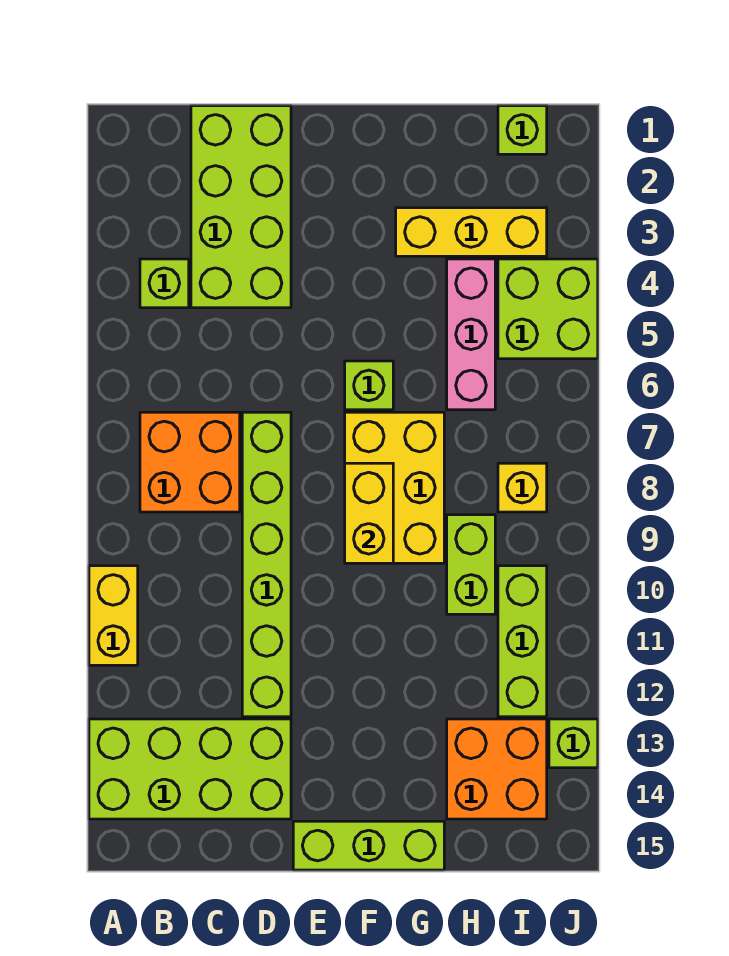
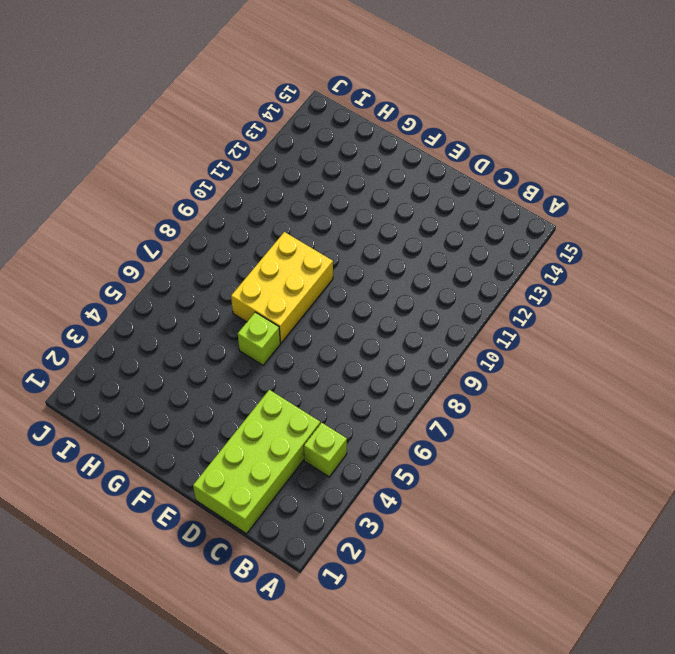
none -> yellow brick A10:A11 level 1
none -> lime brick A13:D14 level 1
none -> orange brick B7:C8 level 1

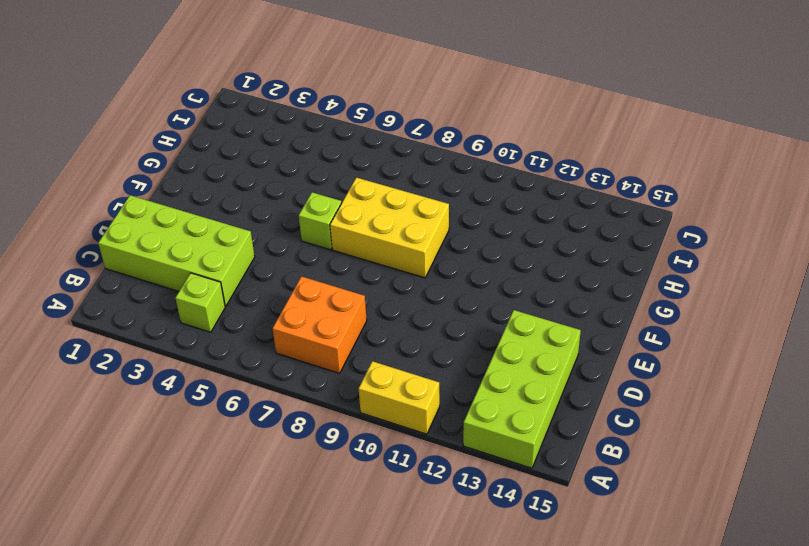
none -> lime brick D7:D12 level 1
none -> lime brick E15:G15 level 1
none -> yellow brick G3:I3 level 1

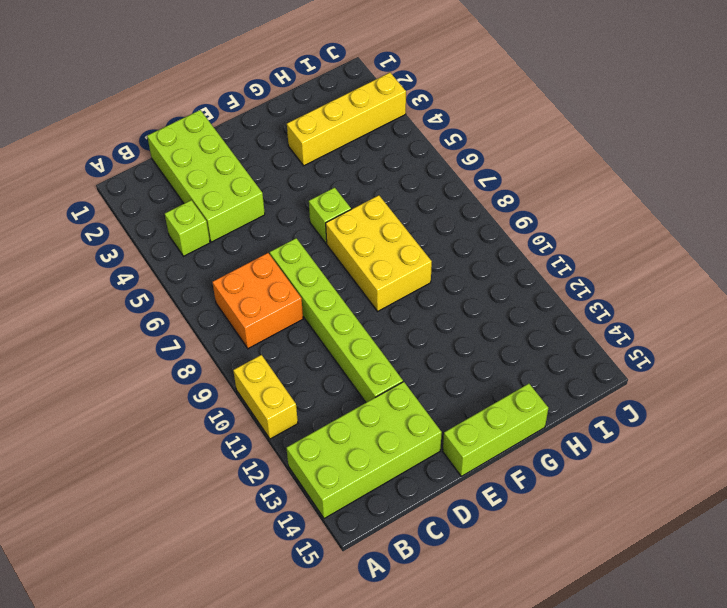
yellow brick G3:J3 level 1 -> yellow brick G3:I3 level 1
none -> pink brick H4:H6 level 1
none -> lime brick H9:H10 level 1
none -> orange brick H13:I14 level 1

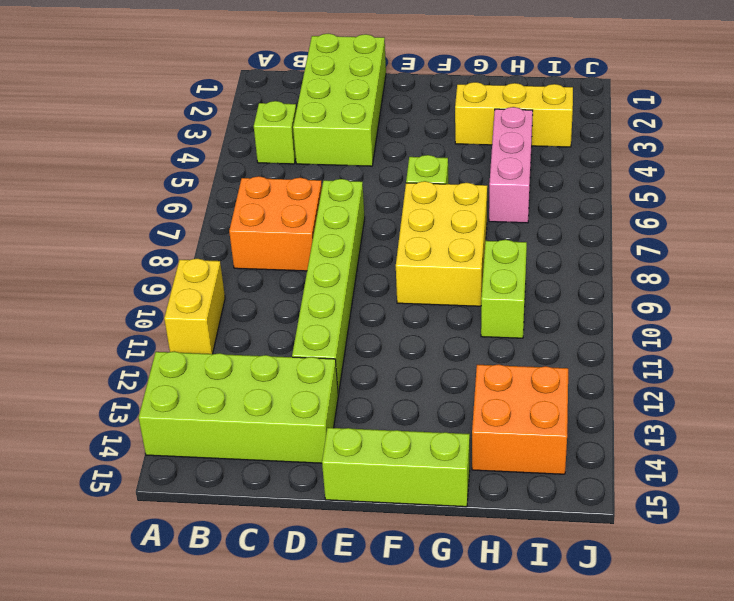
none -> lime brick I1 level 1
none -> lime brick I4:J5 level 1
none -> yellow brick I8 level 1

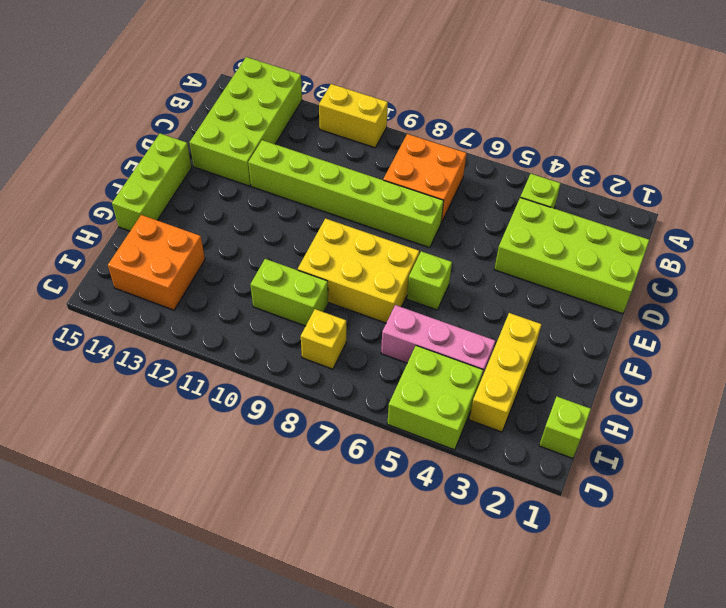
none -> lime brick I10:I12 level 1
none -> lime brick J13 level 1
none -> yellow brick F8:F9 level 2

